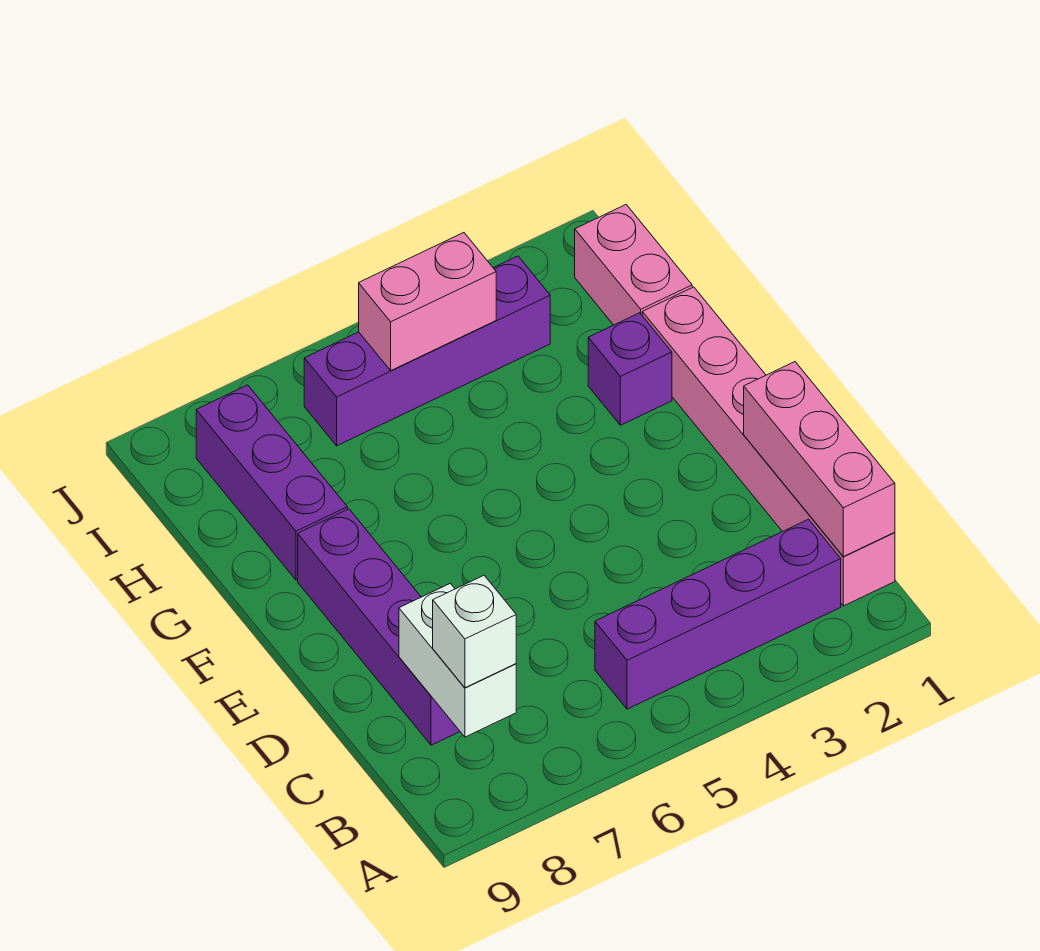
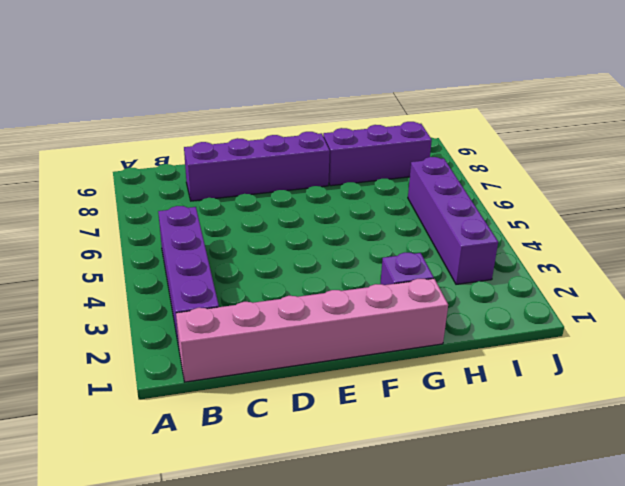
none -> pink brick H1:I1 level 1
none -> pink brick B1:D1 level 2

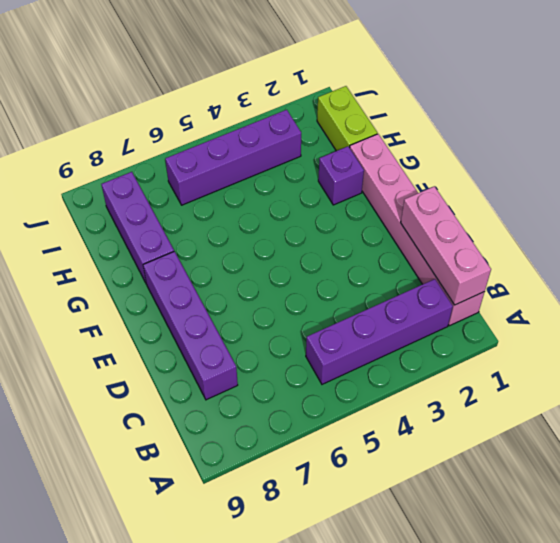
lime brick H1:I1 level 1 -> pink brick H1:I1 level 1
none -> white brick B8:C8 level 2
none -> pink brick I4:I5 level 2

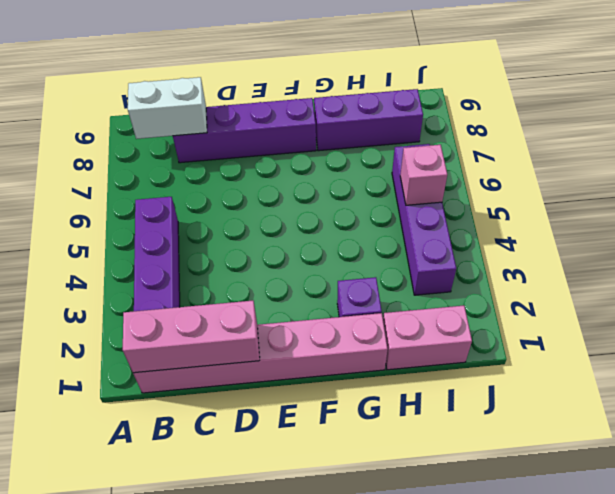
pink brick I5 level 2 -> pink brick I4:I5 level 2
none -> white brick B8 level 3

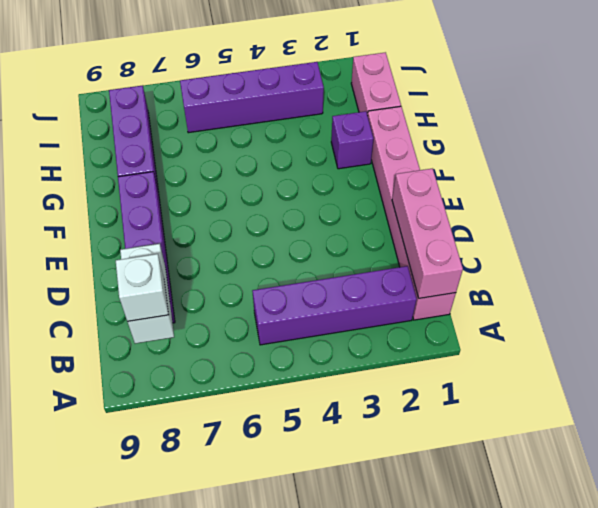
none -> pink brick I4:I5 level 2

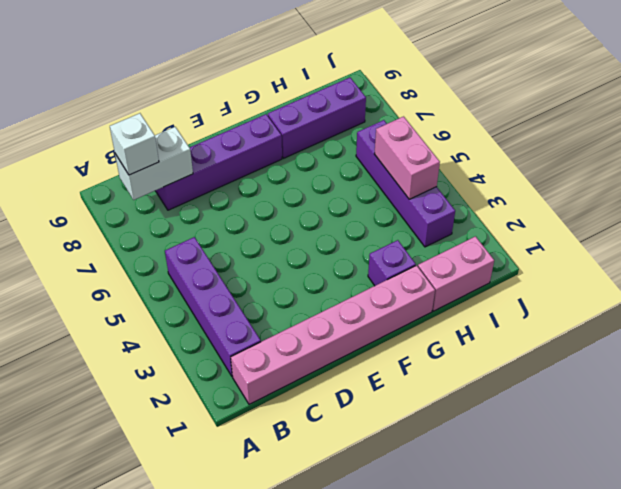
none -> pink brick B1:D1 level 2

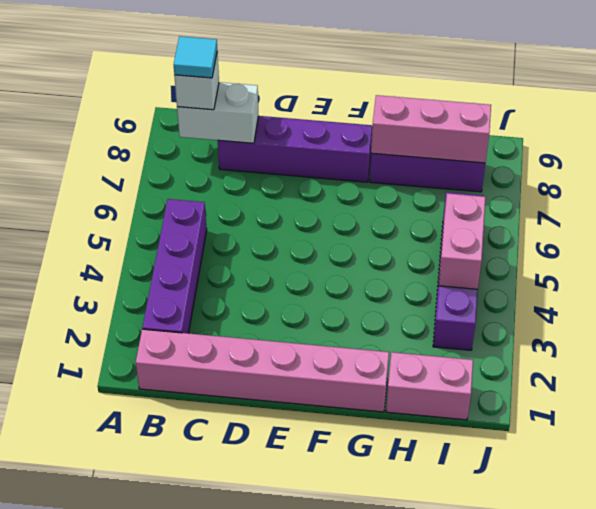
cyan tile B8 level 4 -> none
pink brick G8:I8 level 2 -> pink brick B1:D1 level 2
none -> purple brick G2 level 1

